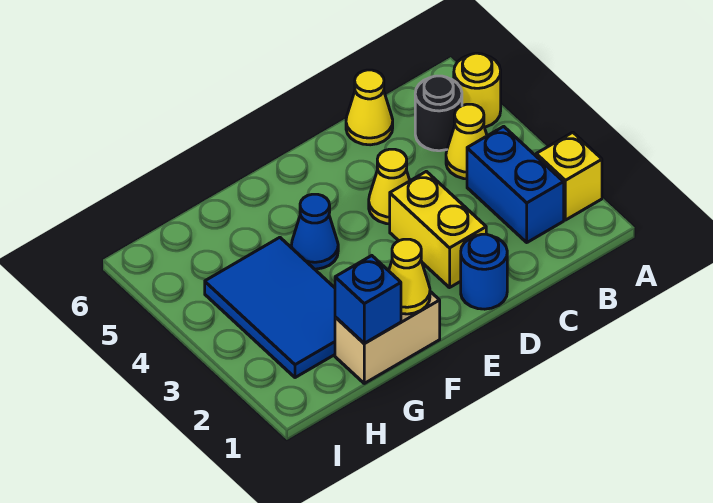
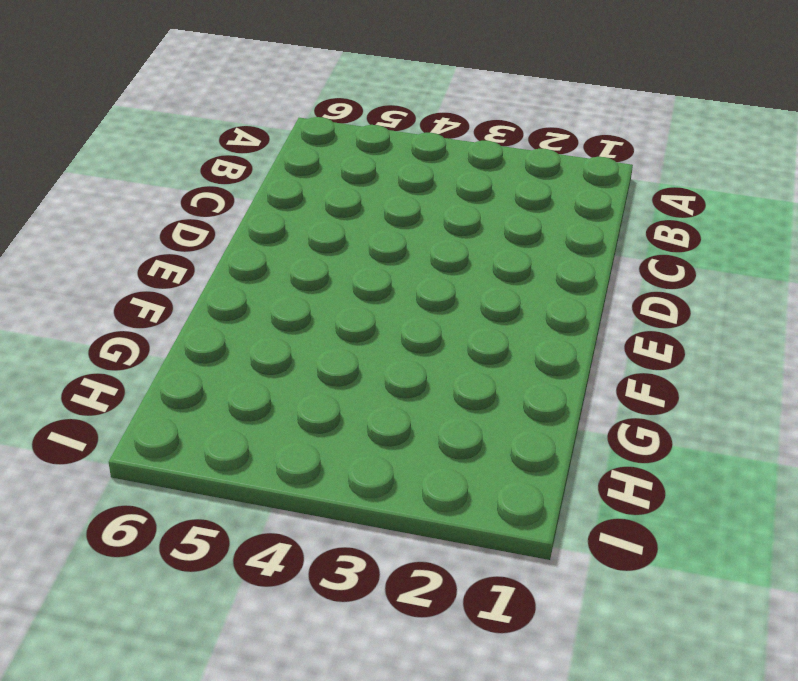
none -> yellow brick A2 level 1
none -> yellow round brick A5 level 1
none -> blue brick B2:B3 level 1

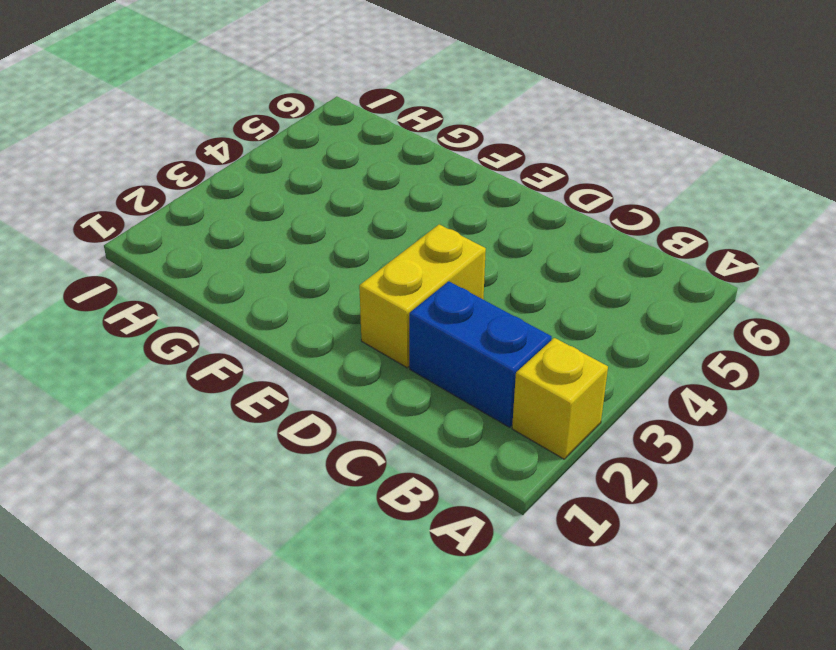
blue brick B2:C2 level 1 -> blue brick B2:B3 level 1
none -> yellow round brick A5 level 1
none -> yellow cone B4 level 1
none -> black round brick B5 level 1

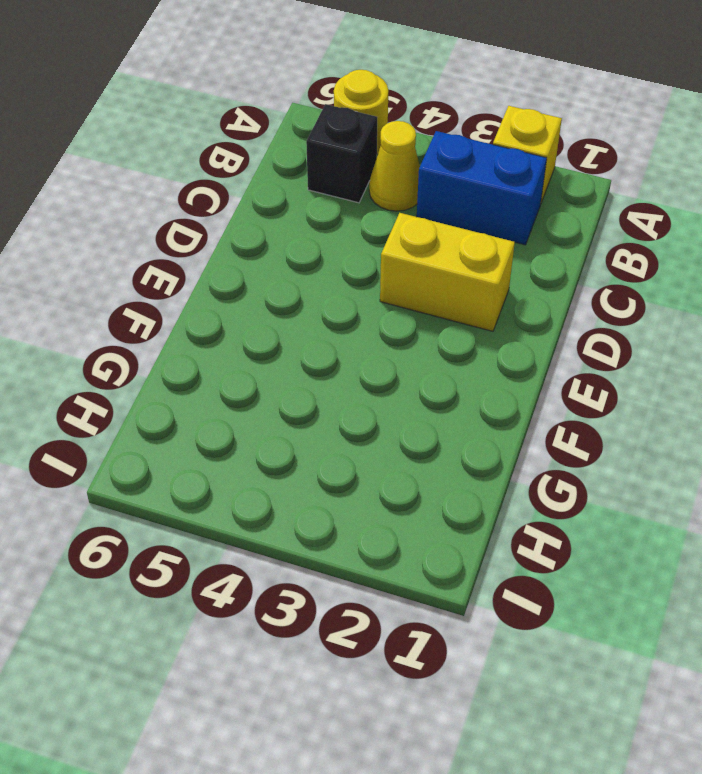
black brick B5 level 1 -> black round brick B5 level 1
none -> yellow cone C6 level 1
none -> blue round brick D1 level 1
none -> yellow cone D4 level 1

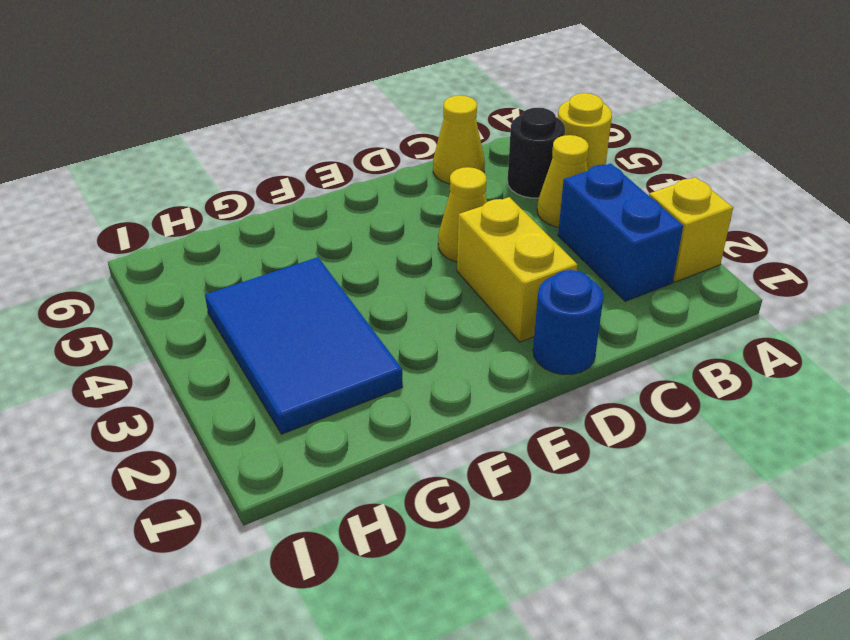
none -> tan brick F1:G1 level 1
none -> blue cone F4 level 1
none -> yellow cone F1 level 2

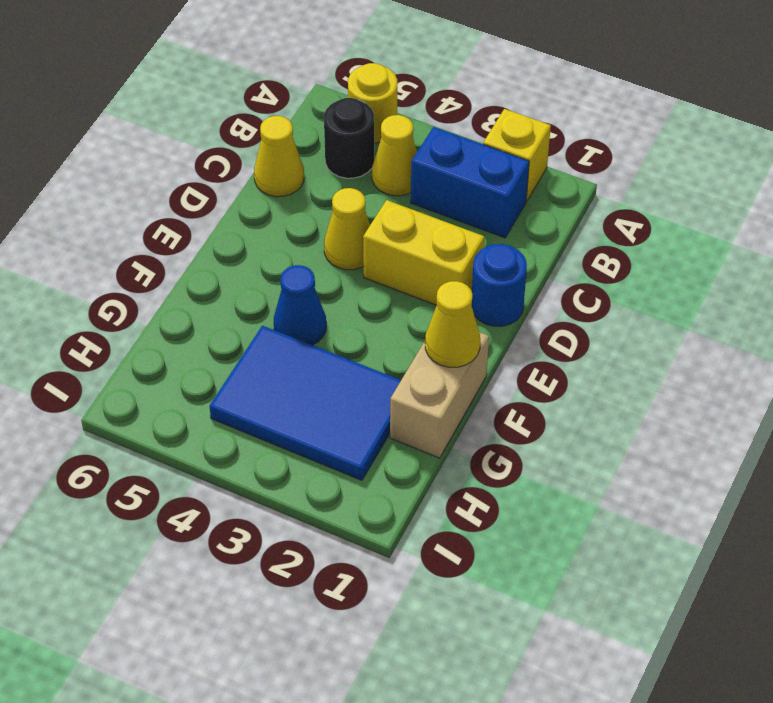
none -> blue brick G1 level 2

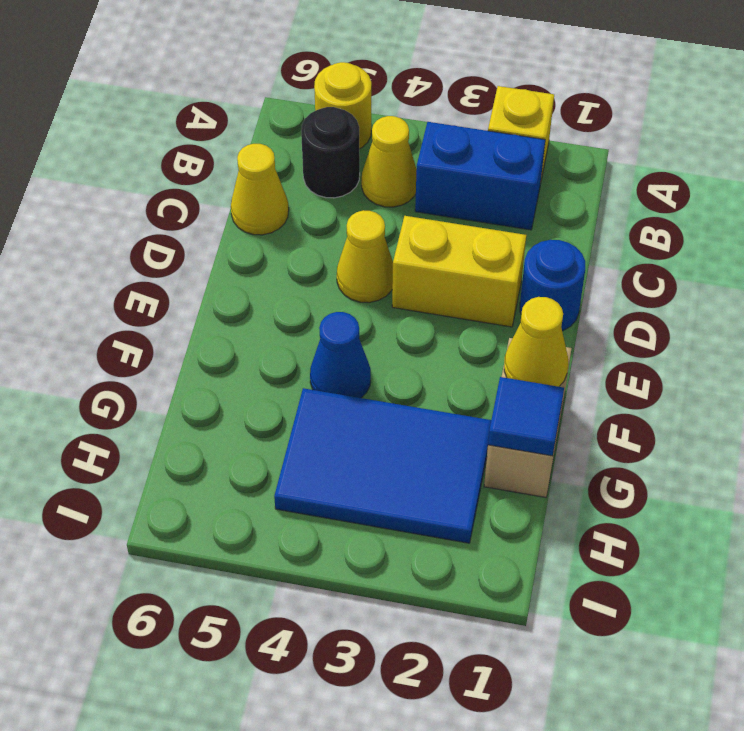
blue tile G1 level 2 -> blue brick G1 level 2

